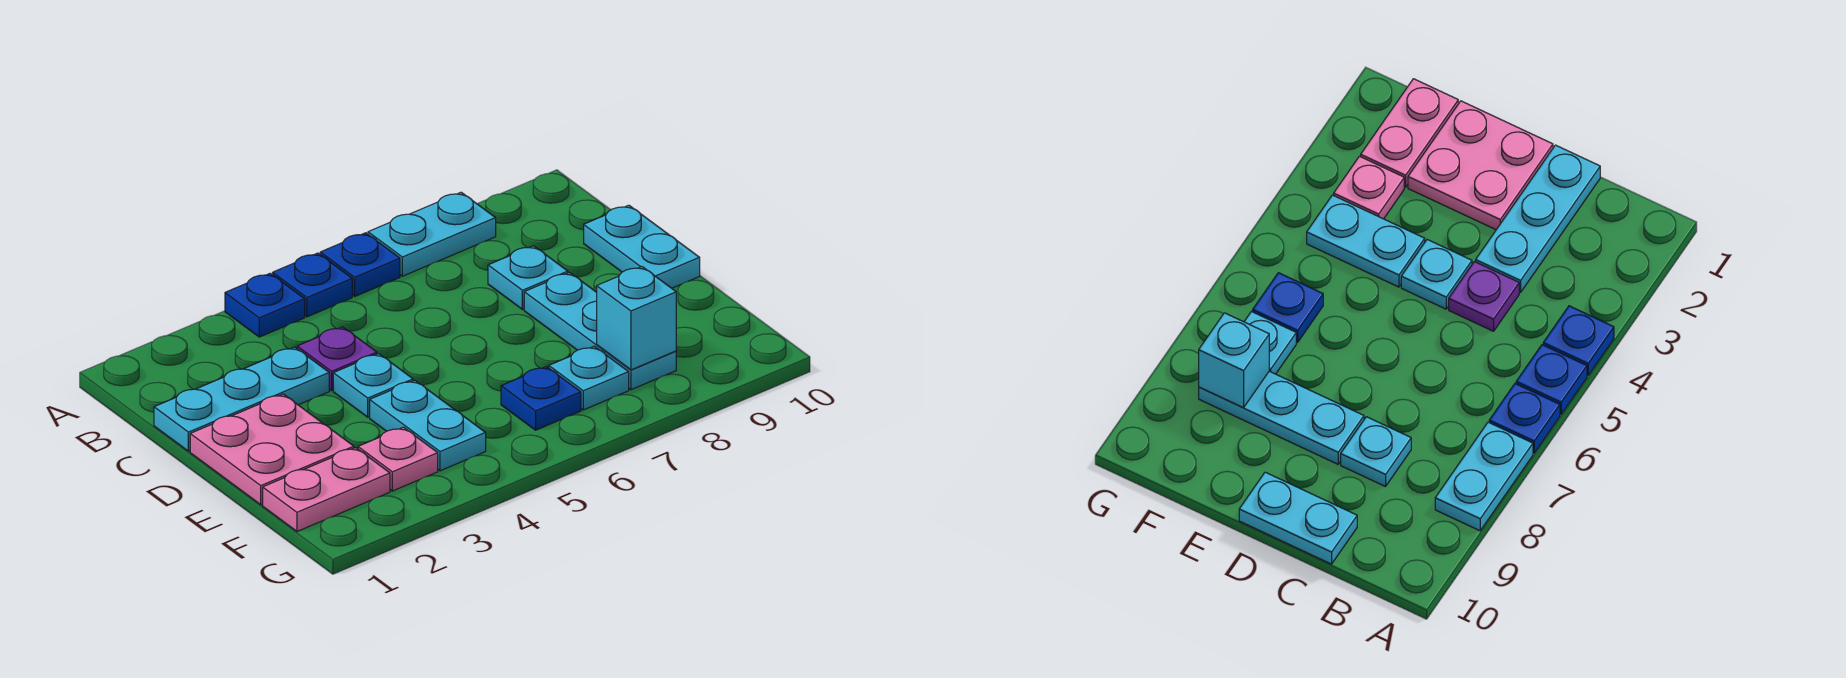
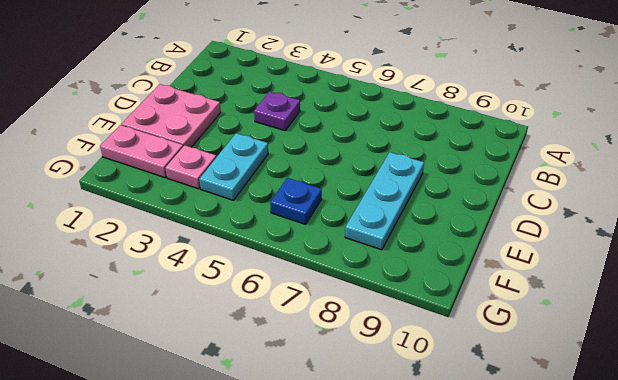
none -> blue plate A4 level 1
none -> blue plate A5 level 1
none -> blue plate A6 level 1

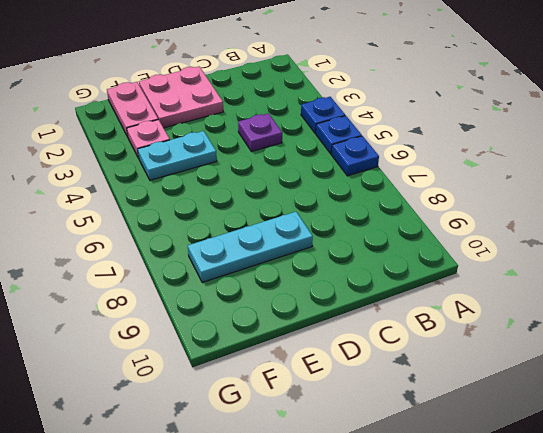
none -> cyan plate A7:A8 level 1
none -> cyan plate C1:C3 level 1
none -> cyan plate C8 level 1

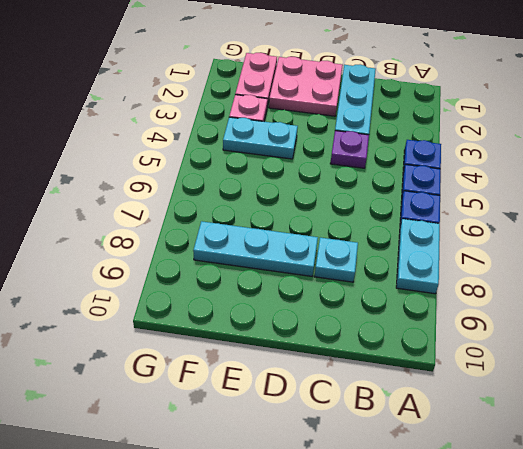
none -> cyan plate C10:D10 level 1
none -> cyan plate D4 level 1
none -> blue plate F6 level 1

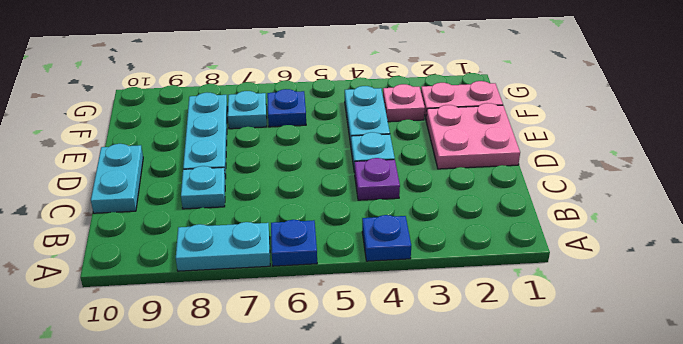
none -> blue plate A5 level 1
none -> cyan plate C1:C3 level 1
none -> cyan brick F8 level 2

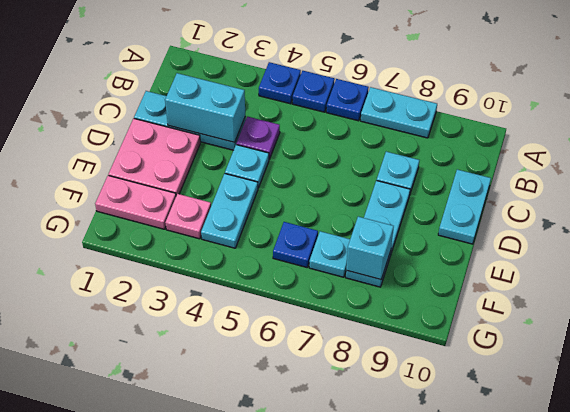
cyan brick C2:C3 level 2 -> none

